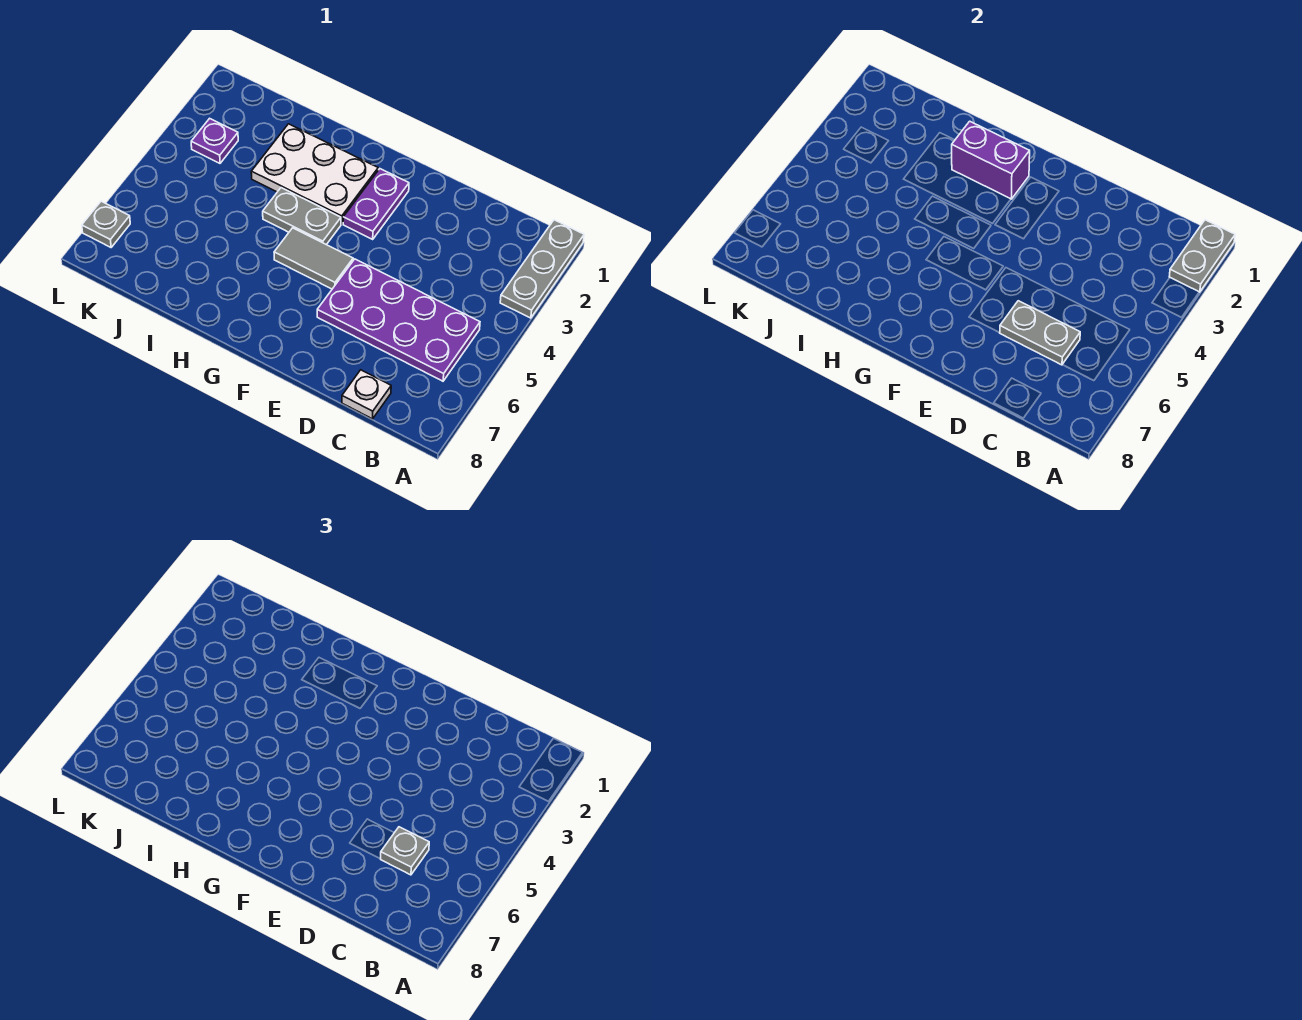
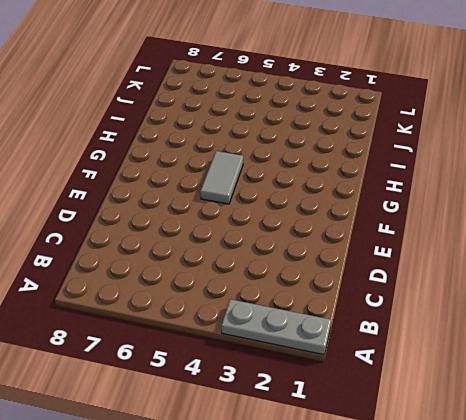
none -> purple plate B5:E6 level 1
none -> white plate C8 level 1
none -> purple plate F2:F3 level 1

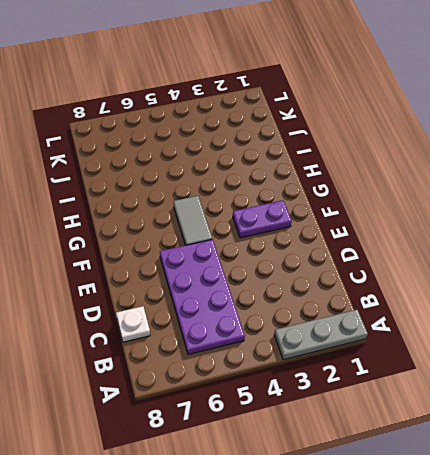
none -> white plate G2:I3 level 1
none -> grey plate G4:H4 level 1
none -> purple plate K3 level 1

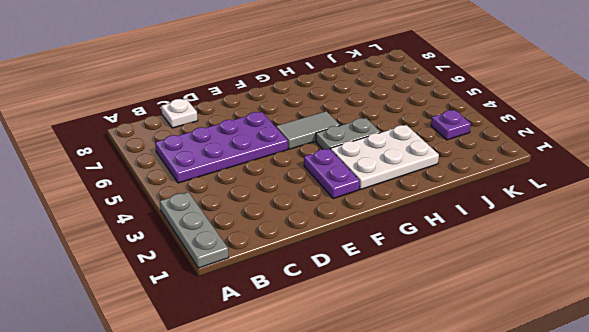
none -> grey plate L7 level 1
none -> grey plate A1:A2 level 2
none -> grey plate C6:D6 level 2

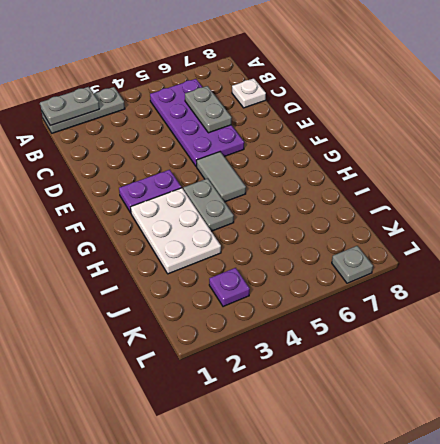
none -> purple brick G2:H2 level 2
none -> grey plate C6 level 3

